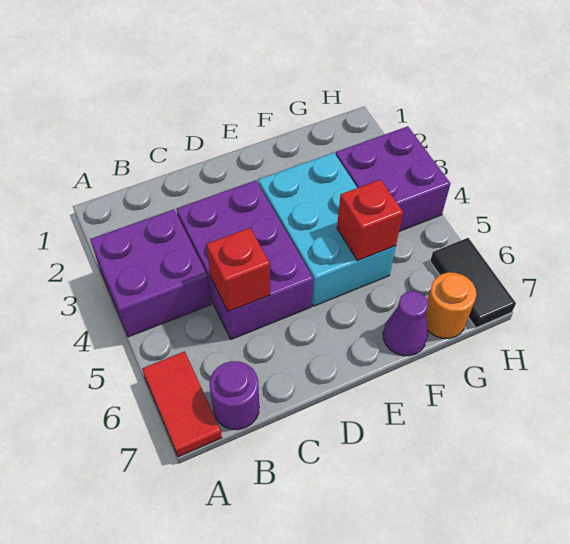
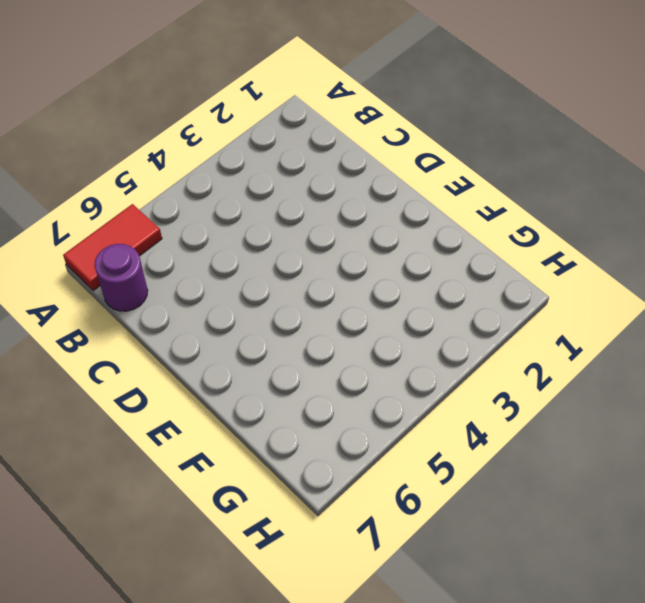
none -> purple brick A3:B4 level 1
none -> purple brick C3:D5 level 1

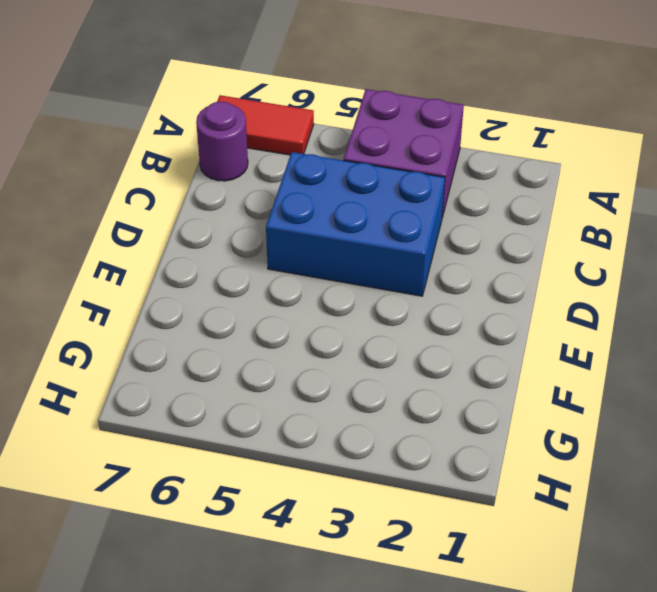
blue brick C3:D5 level 1 -> purple brick C3:D5 level 1
none -> cyan brick E3:F5 level 1
none -> purple cone F7 level 1

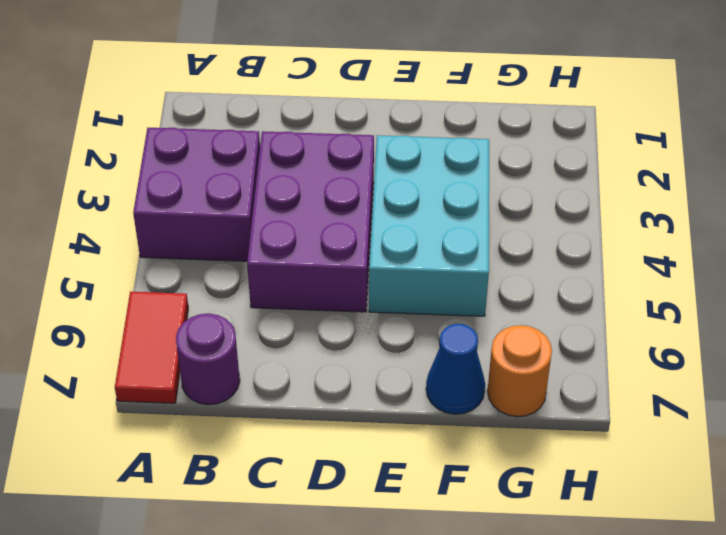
blue cone F7 level 1 -> purple cone F7 level 1
none -> purple brick G3:H4 level 1
none -> black tile H6:H7 level 1

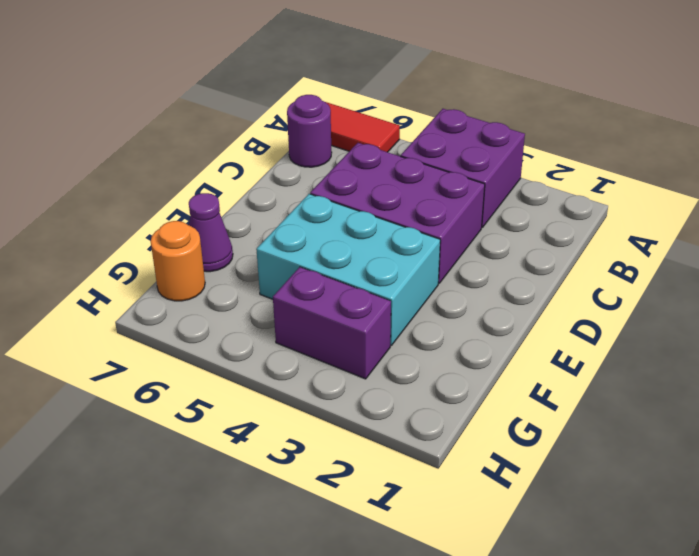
purple brick G3:G4 level 1 -> purple brick G3:H4 level 1
none -> black tile H6:H7 level 1
none -> red brick C5 level 2

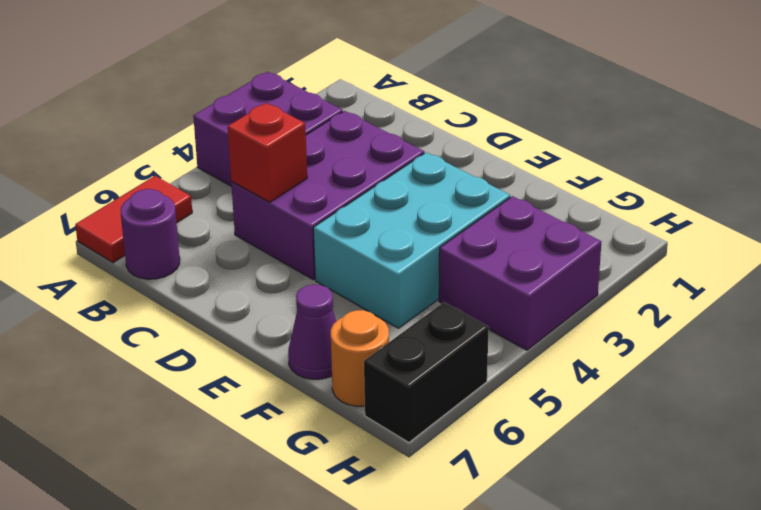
black brick H6:H7 level 1 -> black tile H6:H7 level 1
none -> red brick F5 level 2

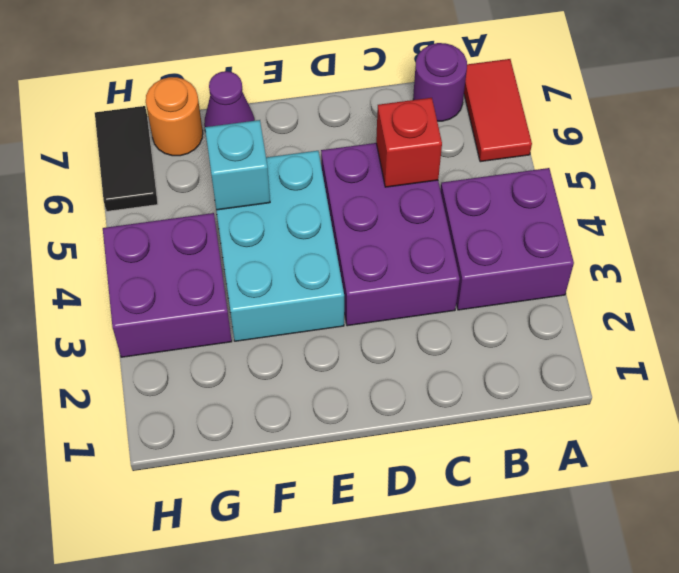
cyan brick F5 level 2 -> red brick F5 level 2

